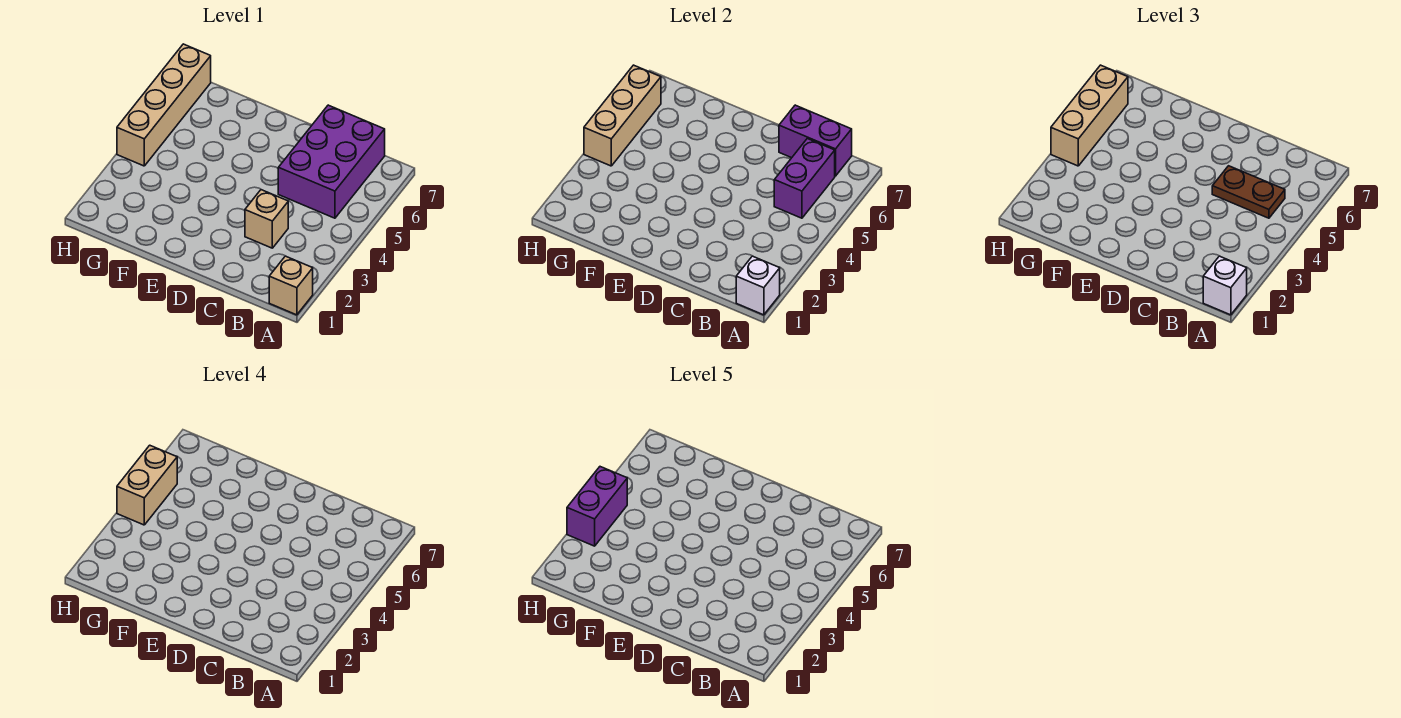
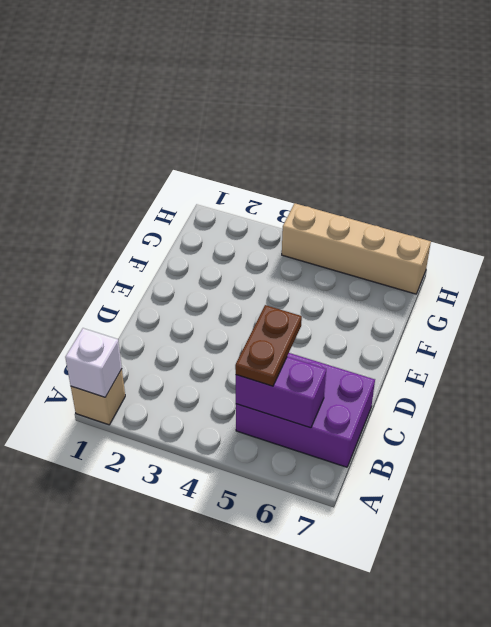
none -> tan brick C3 level 1
none -> purple brick B7:C7 level 2
none -> tan brick H4:H6 level 2

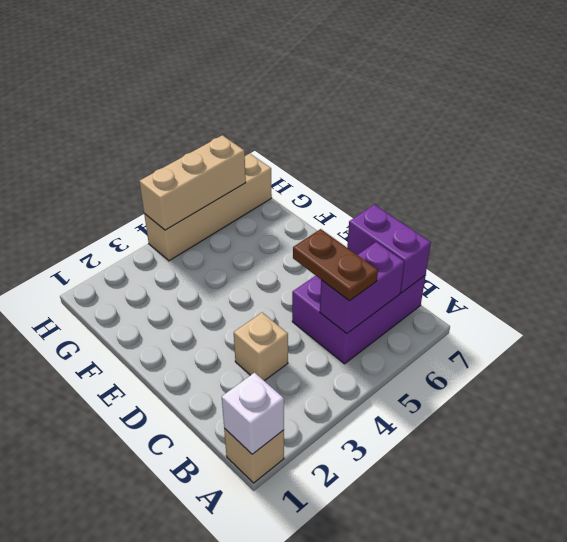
none -> white brick A1 level 3
none -> tan brick H4:H6 level 3
none -> tan brick H4:H5 level 4

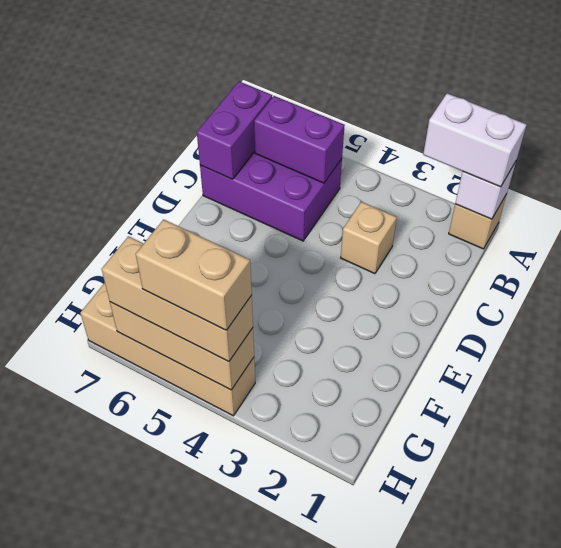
white brick A1:A2 level 3 -> white brick A1 level 3
none -> brown plate B5:C5 level 3
none -> purple brick H3:H4 level 5

